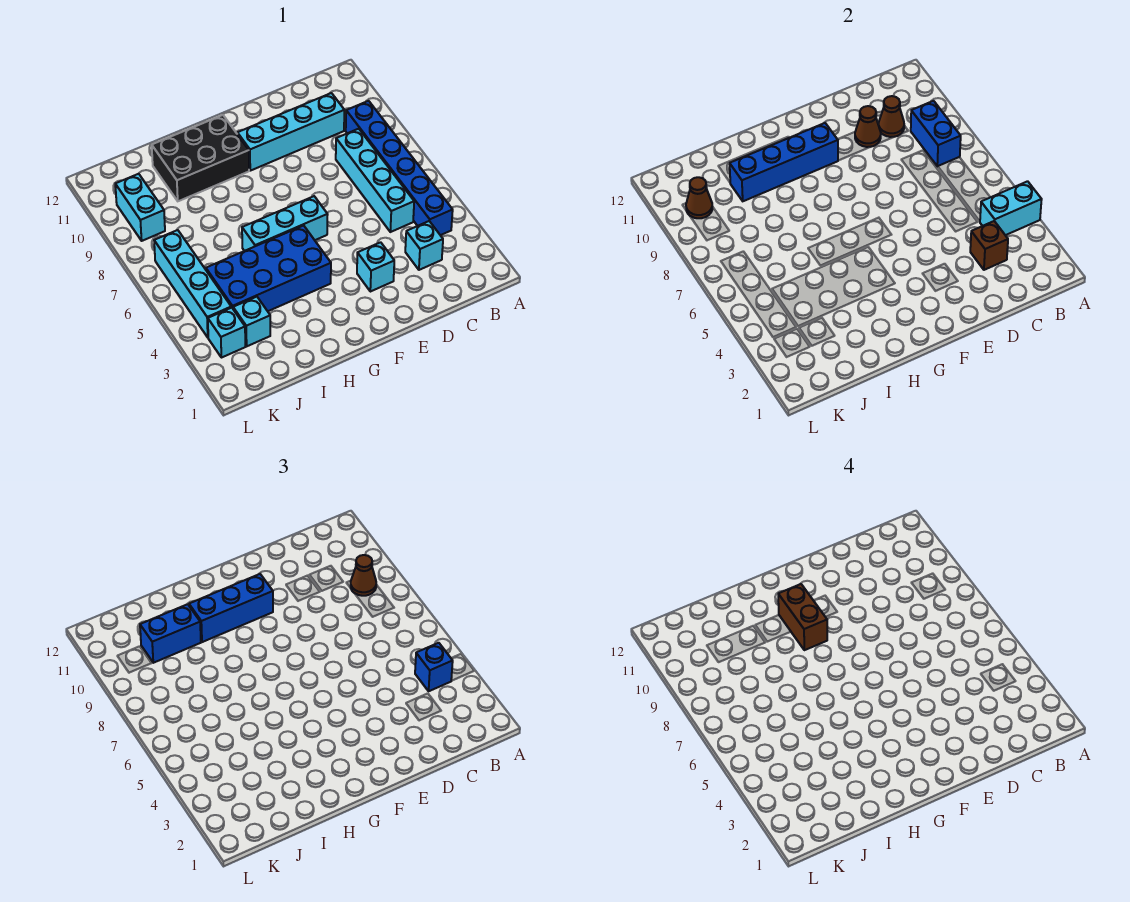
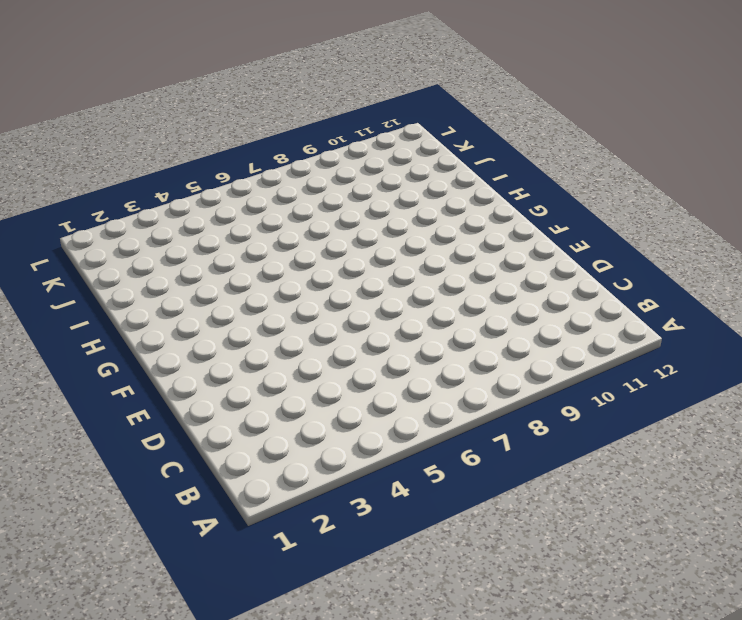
none -> blue brick B4:B9 level 1
none -> cyan brick C3 level 1
none -> cyan brick C5:C8 level 1

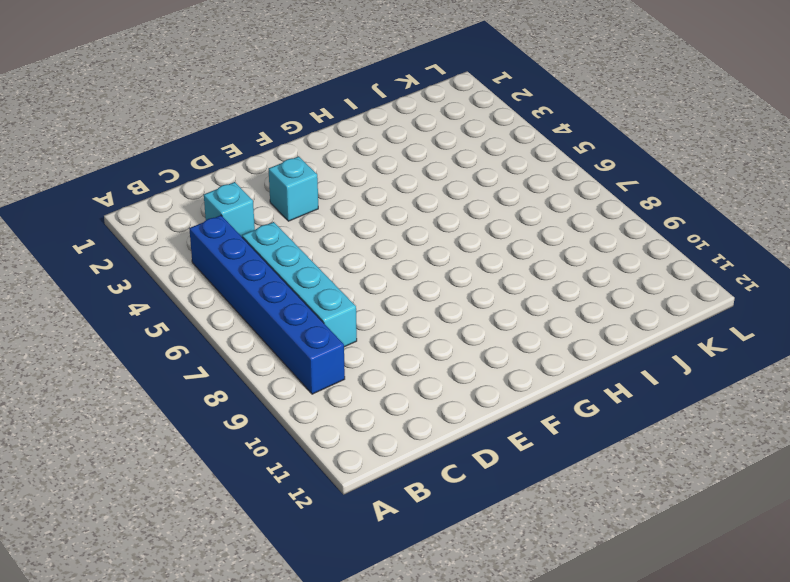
none -> cyan brick C10:F10 level 1
none -> cyan brick F6:H6 level 1
none -> blue brick G4:J5 level 1

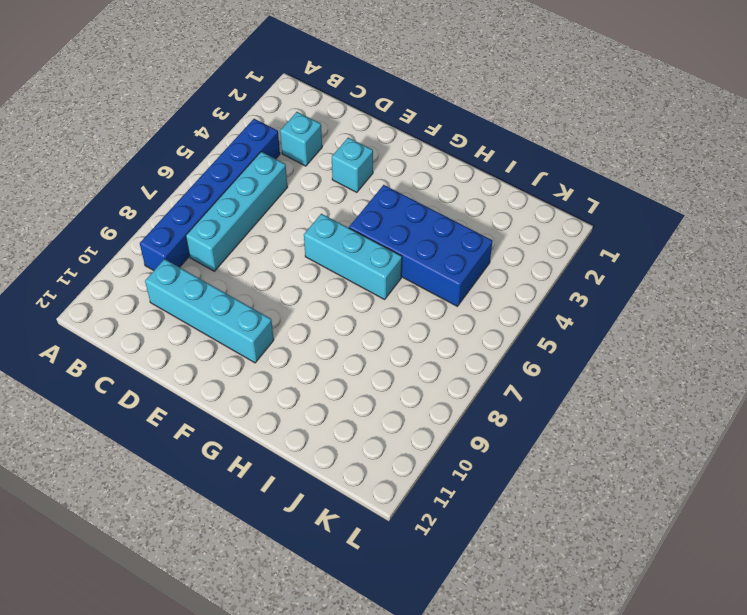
none -> black brick G10:I11 level 1
none -> cyan brick J3 level 1
none -> cyan brick K3 level 1

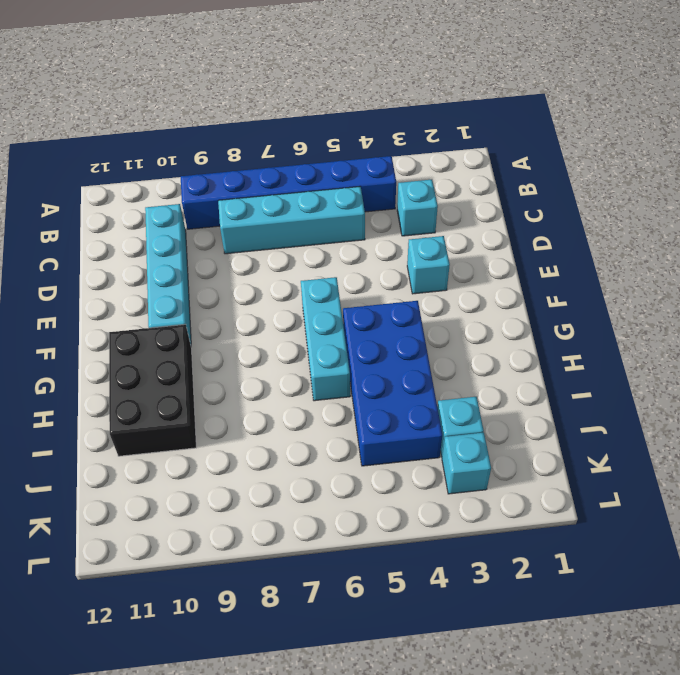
none -> cyan brick K4:K7 level 1
none -> cyan brick K9:K10 level 1
none -> cyan brick A4:B4 level 2

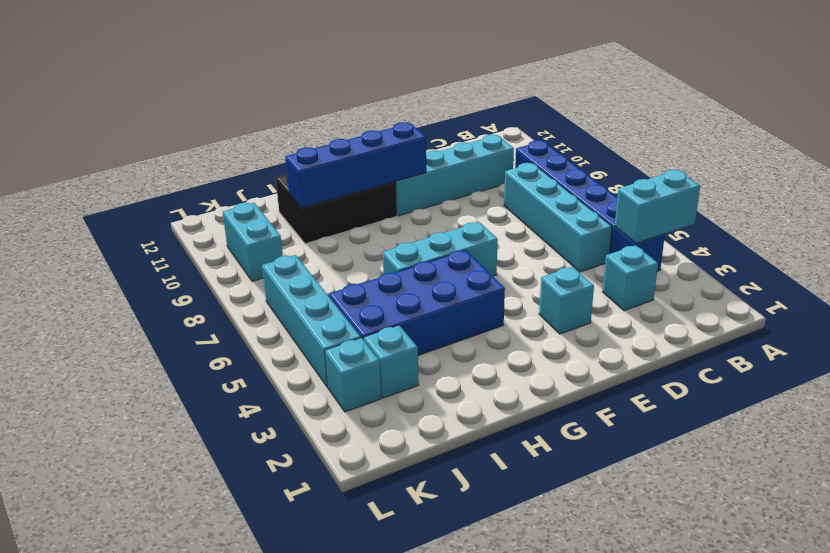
none -> blue brick B8:B9 level 2
none -> brown brick C3 level 2
none -> brown cone C10 level 2

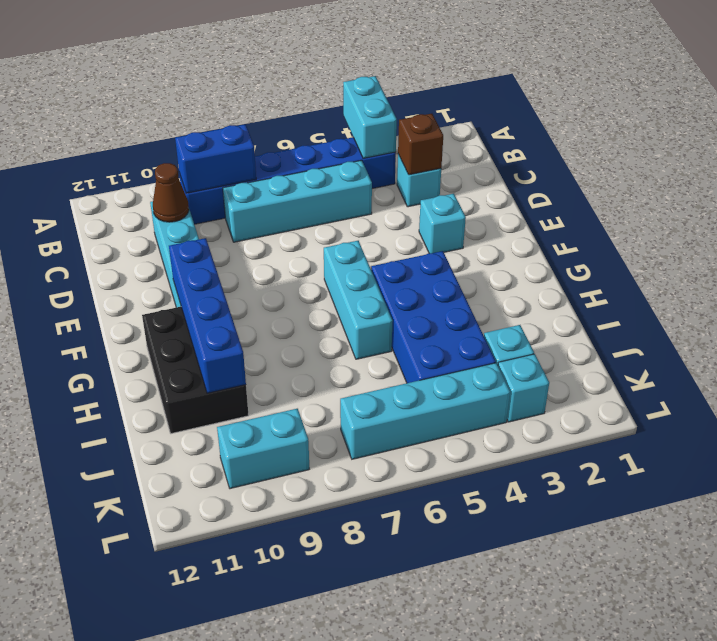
none -> brown cone D10 level 2
none -> brown cone K10 level 2
none -> blue brick B4 level 3

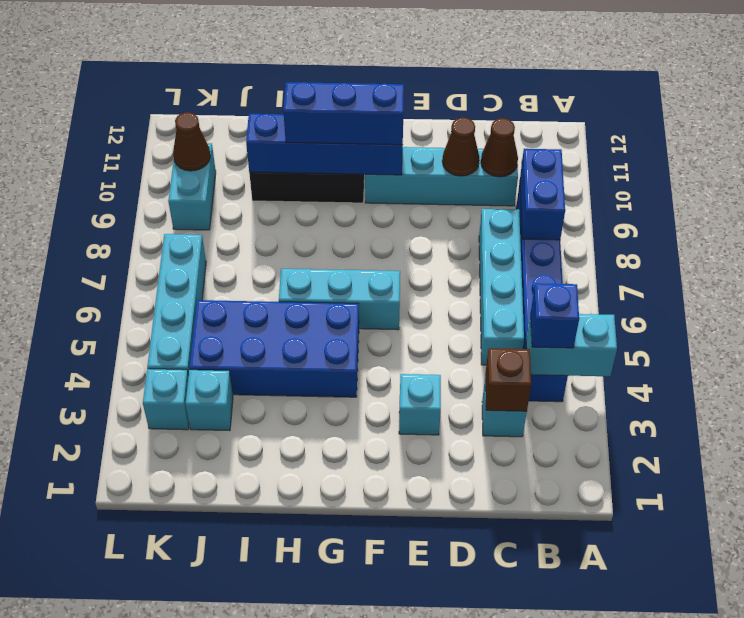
none -> brown cone B9 level 3
none -> blue brick I10:J10 level 3
none -> brown brick G9:G10 level 4

